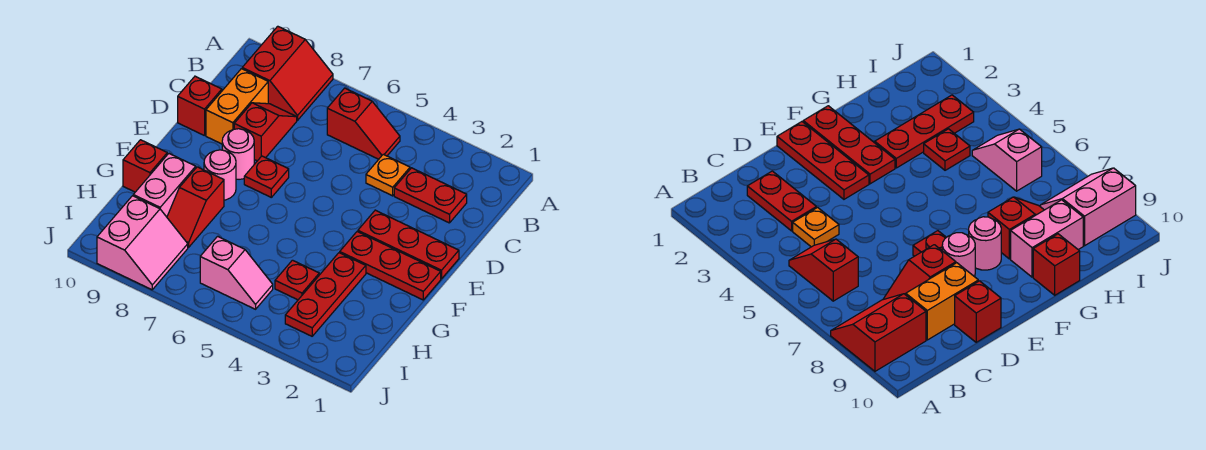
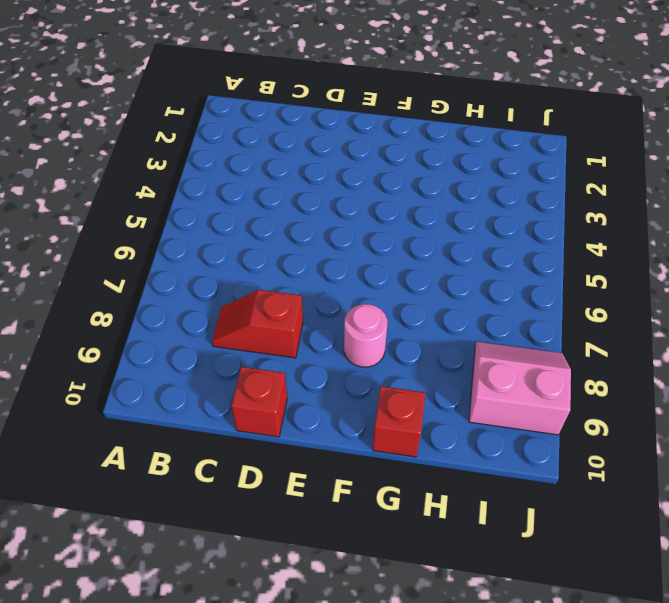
none -> red slope A8:B9 level 1 top 9
none -> red slope B5:B6 level 1 top 6
none -> red plate C2:C3 level 1

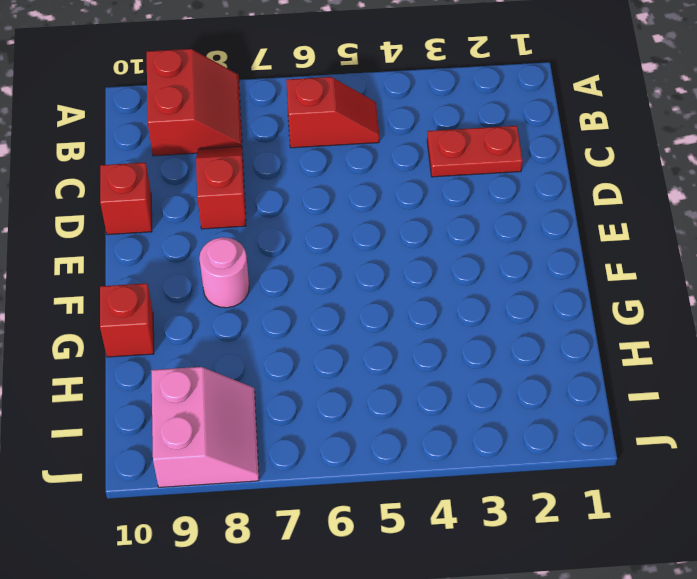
none -> orange plate C4 level 1
none -> orange brick C9:D9 level 1
none -> red plate E1:E3 level 1

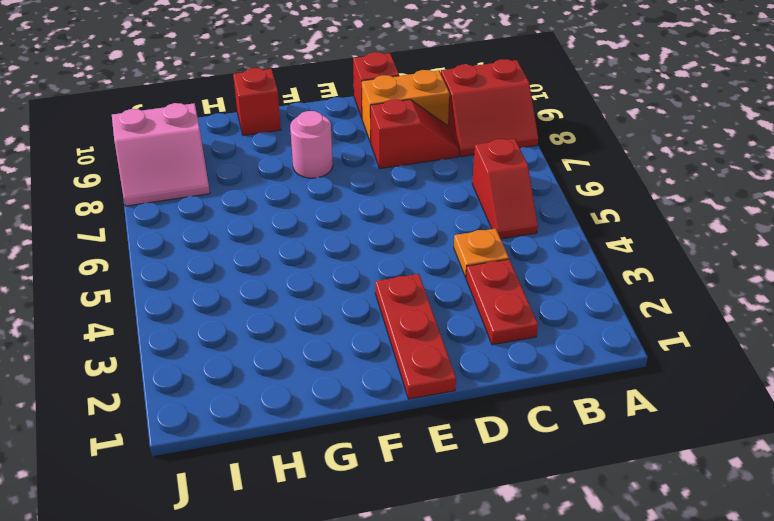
none -> red plate E7 level 1
none -> pink round brick E8 level 1
none -> red plate F1:F3 level 1

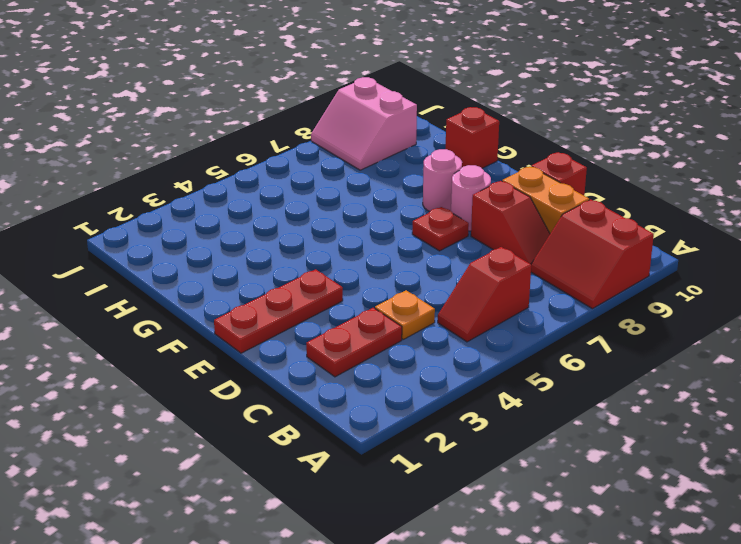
none -> red plate F1:F3 level 1
none -> red plate G3:I3 level 1
none -> red slope G8:H8 level 1 top G

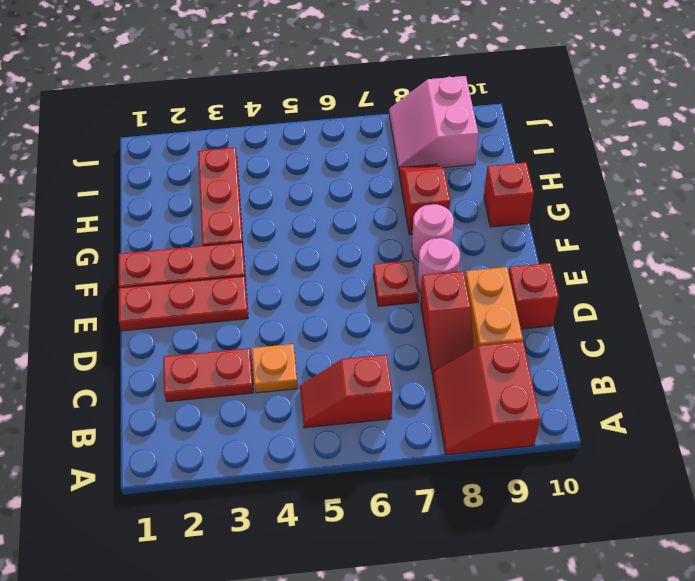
none -> pink brick G9:H9 level 1
none -> red plate H4 level 1
none -> pink slope I5:I6 level 1 top 6

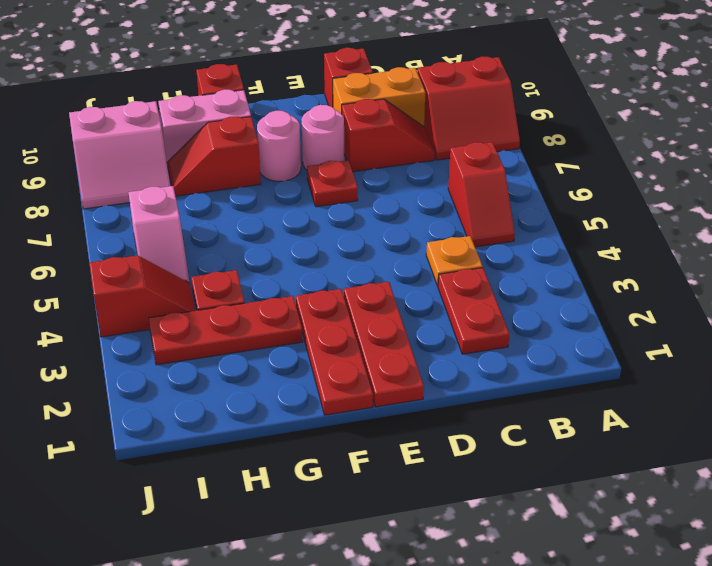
red slope I4:J4 level 1 top J -> none

